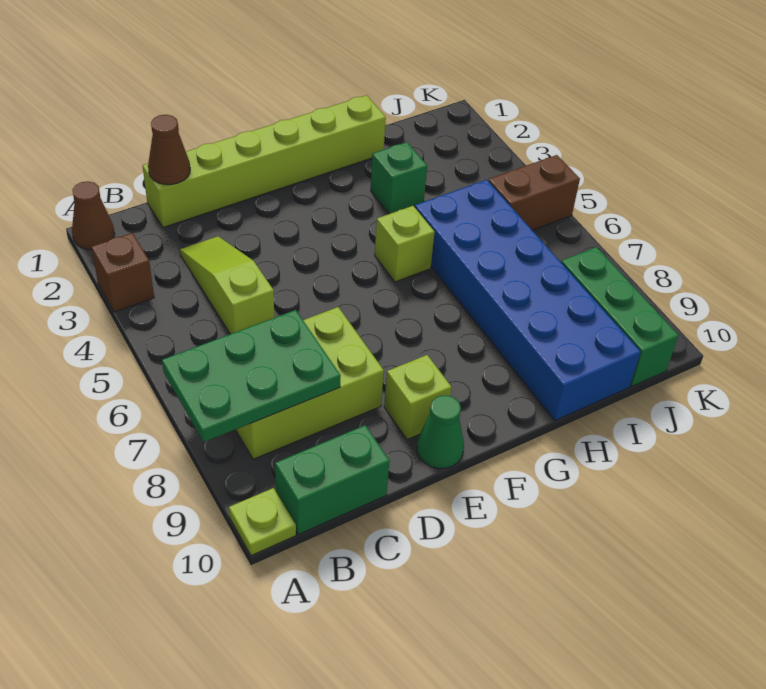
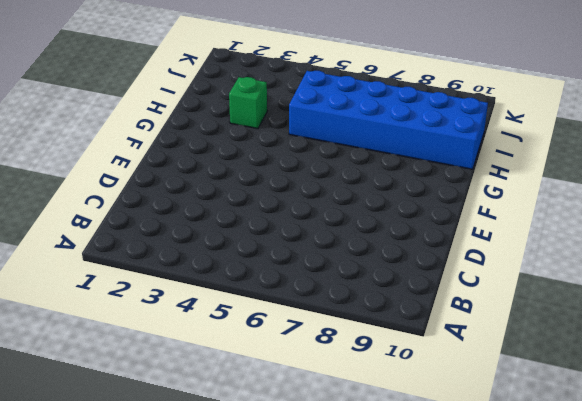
none -> brown cone A1 level 1
none -> brown brick A3 level 1
none -> lime plate A10 level 1

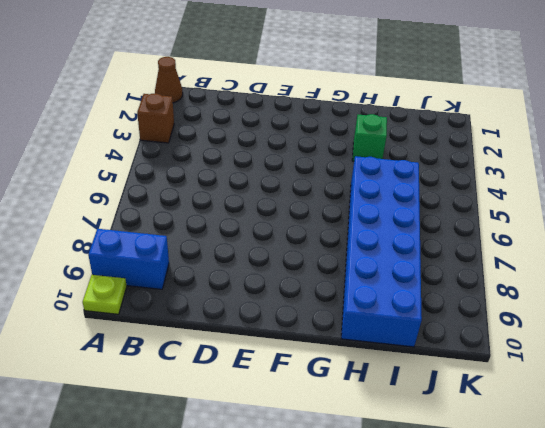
blue brick A9:B9 level 1 -> none
none -> lime brick B7:D8 level 1
none -> green brick B10:C10 level 1
none -> lime brick C1:H1 level 1

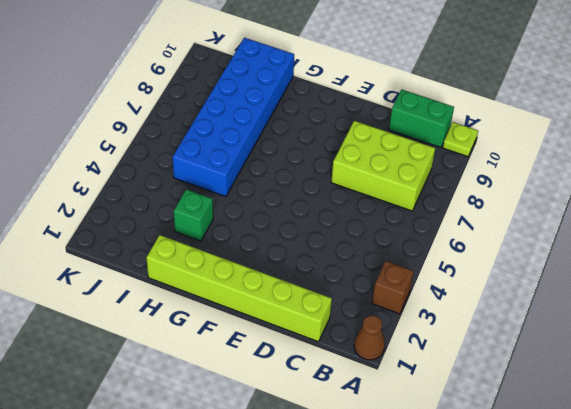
none -> lime slope C3:C5 level 1 top 5
none -> lime brick E9 level 1
none -> green cone E10 level 1

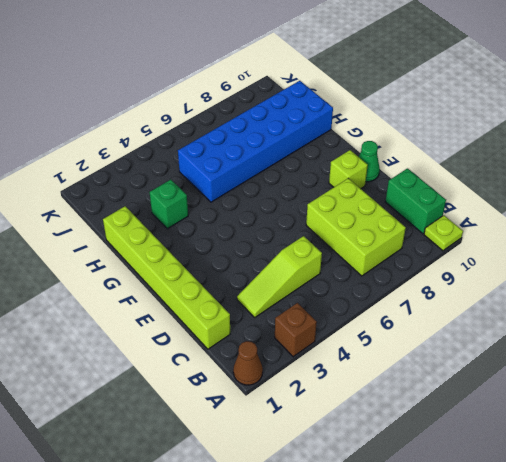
none -> lime brick G5 level 1
none -> brown brick J5:K5 level 1
none -> green brick J8:J10 level 1

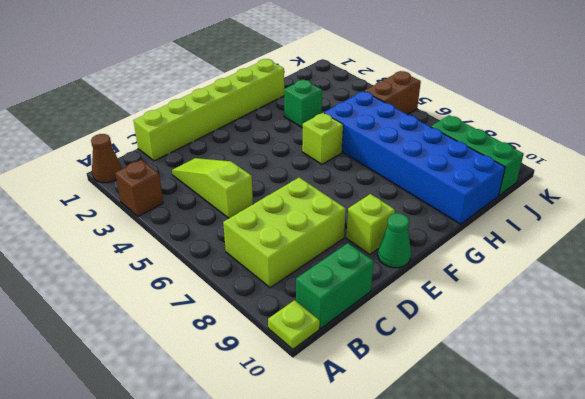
none -> green plate A7:C8 level 2
none -> brown cone C1 level 2

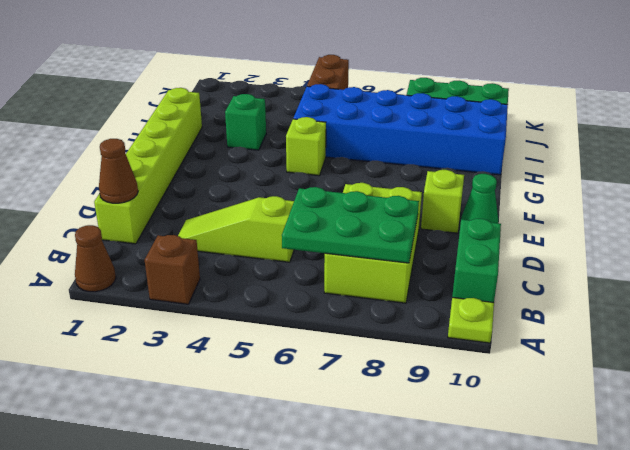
green plate B6:C8 level 2 -> green plate A7:C8 level 2

